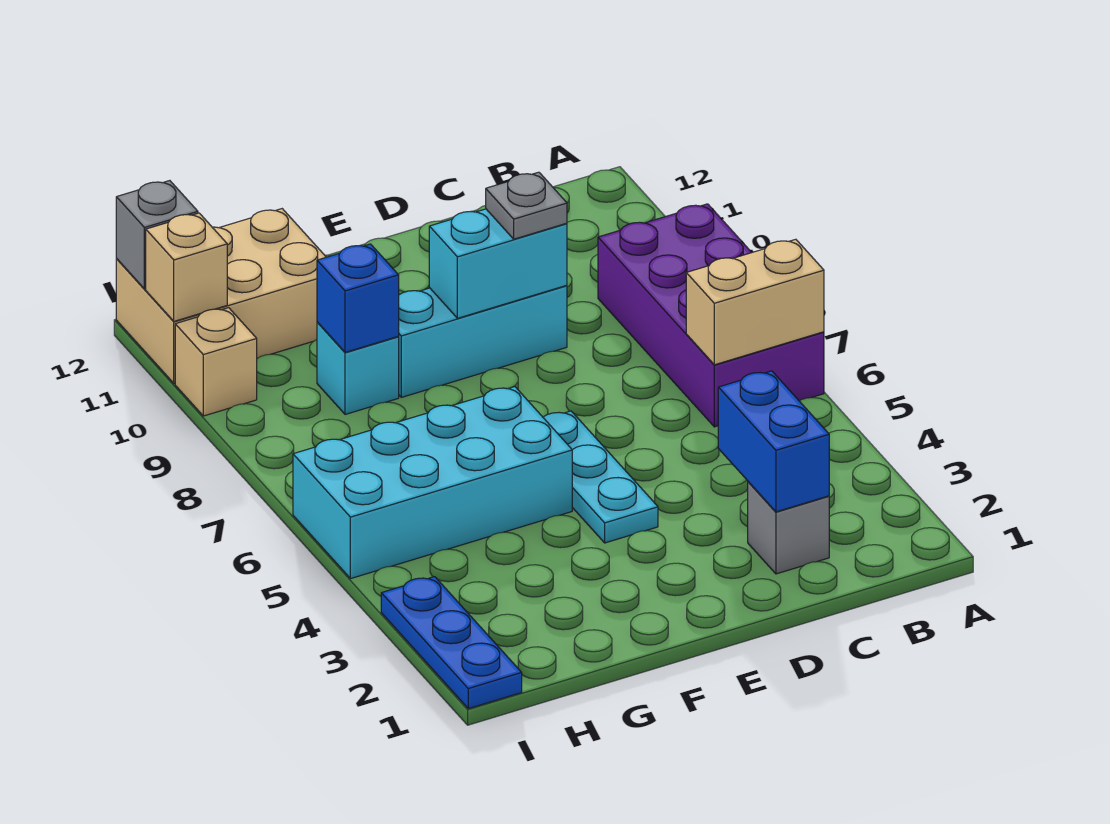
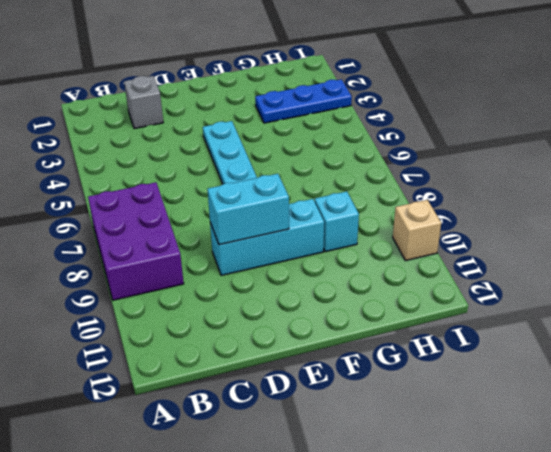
purple brick A7:B9 level 1 -> purple brick A6:B9 level 1
blue plate G3:I3 level 1 -> blue plate I1:I3 level 1
none -> cyan brick F5:I6 level 1
none -> tan brick G11:I12 level 1
none -> tan brick A6:B6 level 2

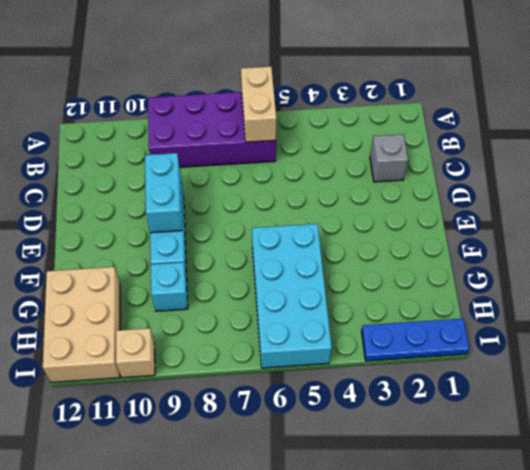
none -> cyan plate E4:E6 level 1
none -> blue brick C2:C3 level 2
none -> blue brick G9 level 2

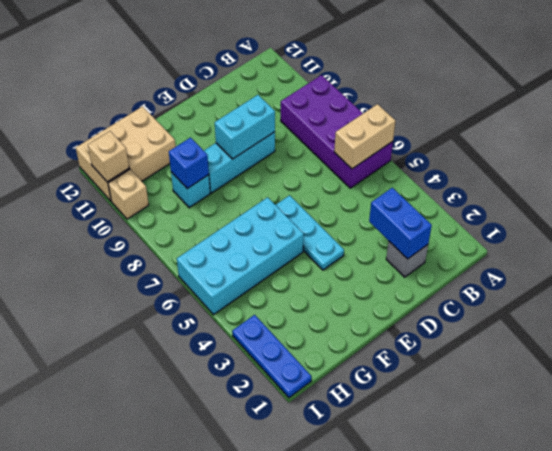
none -> grey brick I12 level 2
none -> grey plate D9 level 3

